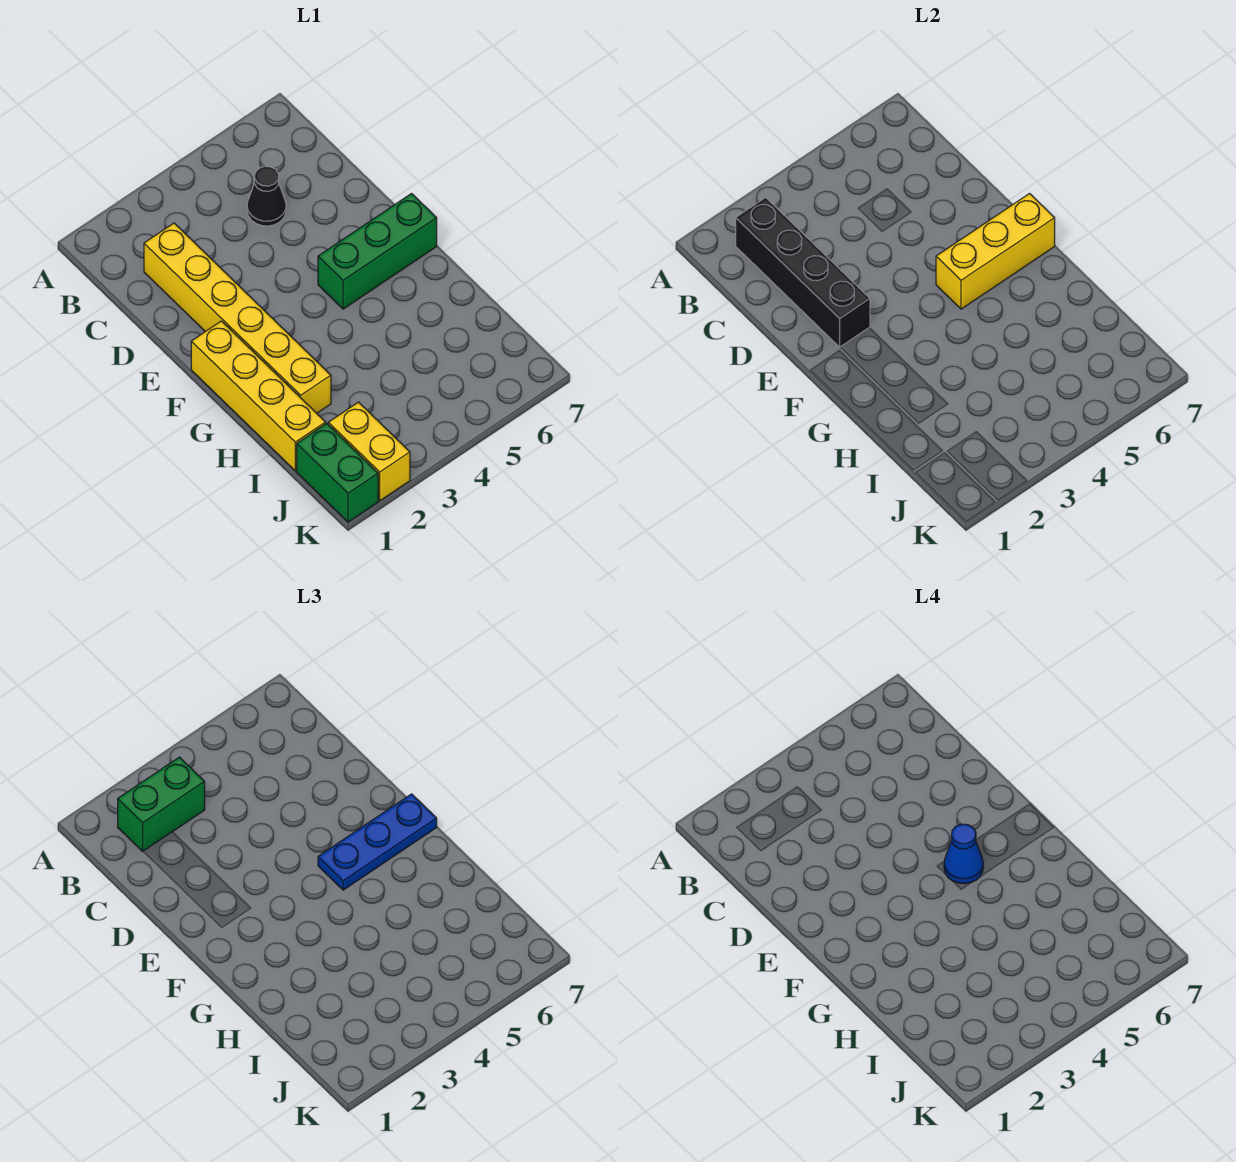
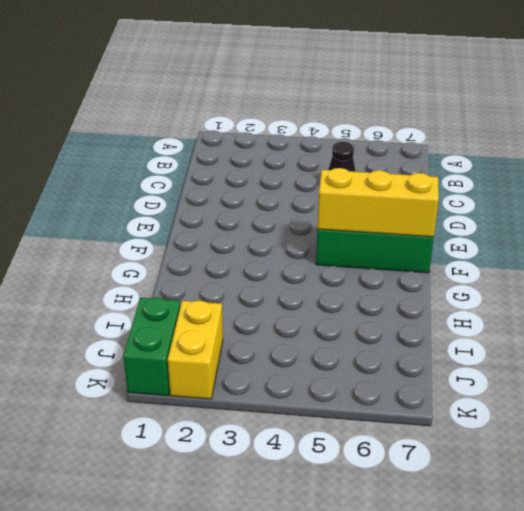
none -> yellow brick C2:H2 level 1
none -> yellow brick F1:I1 level 1

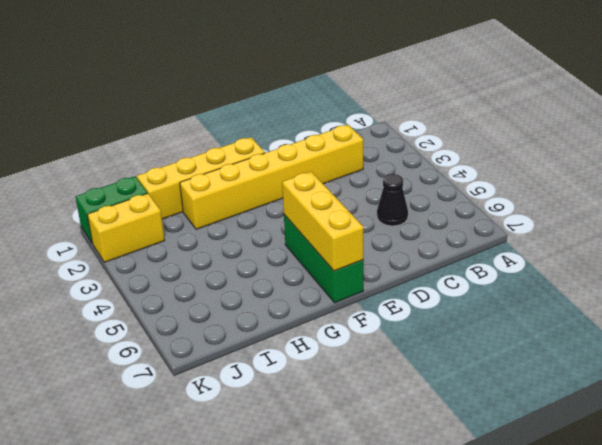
none -> black brick B2:E2 level 2
none -> green brick B2:B3 level 3

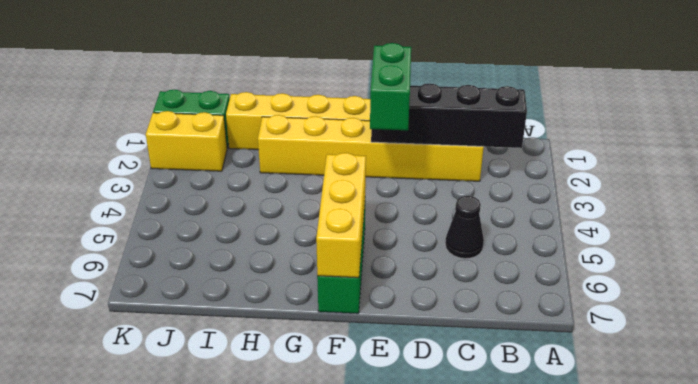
green brick E2:E3 level 3 -> green brick B2:B3 level 3
none -> blue plate F5:F7 level 3
none -> blue cone F5 level 4

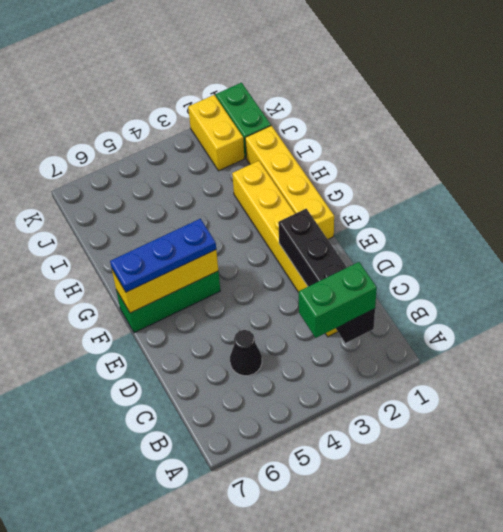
none -> blue cone F5 level 4

